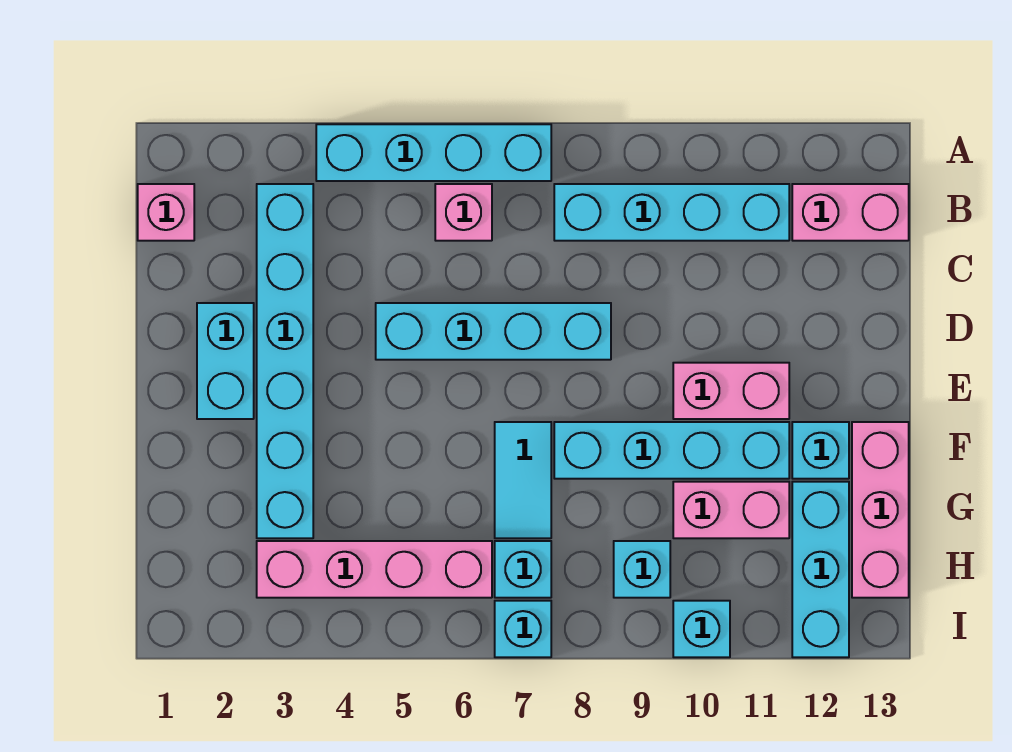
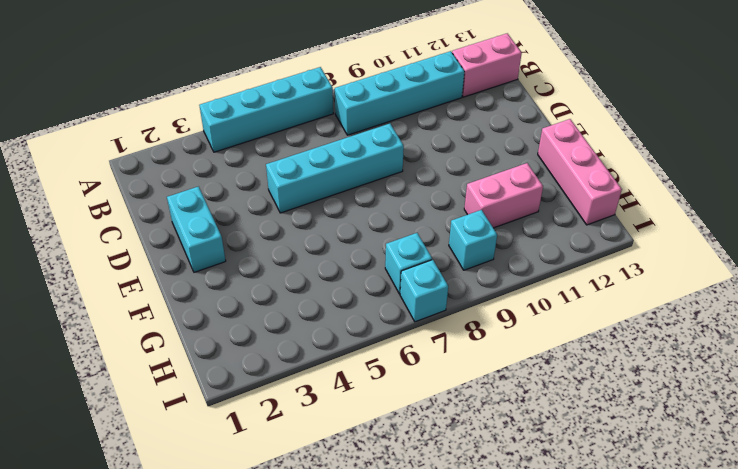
none -> pink brick B1 level 1
none -> cyan brick B3:G3 level 1
none -> pink brick B6 level 1

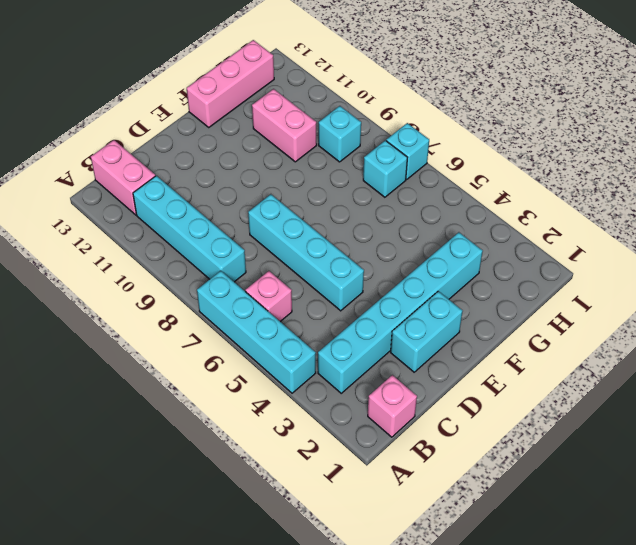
none -> pink brick E10:E11 level 1
none -> cyan tile F7:G7 level 1
none -> cyan brick F8:F11 level 1

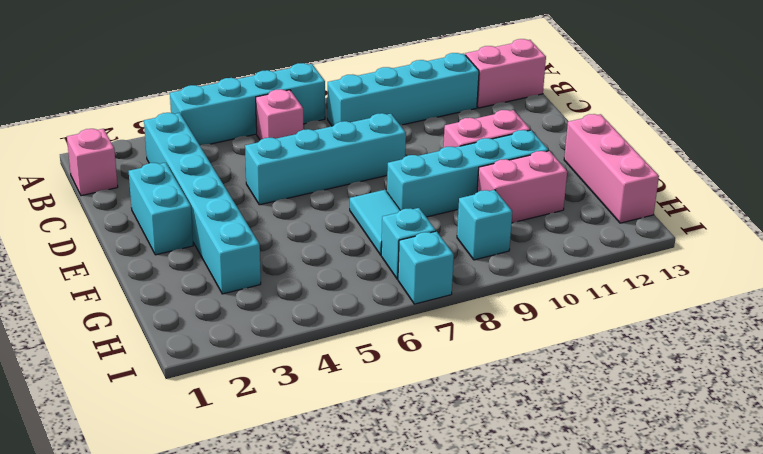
none -> cyan brick F12 level 1
none -> cyan brick G12:I12 level 1
none -> pink brick H3:H6 level 1

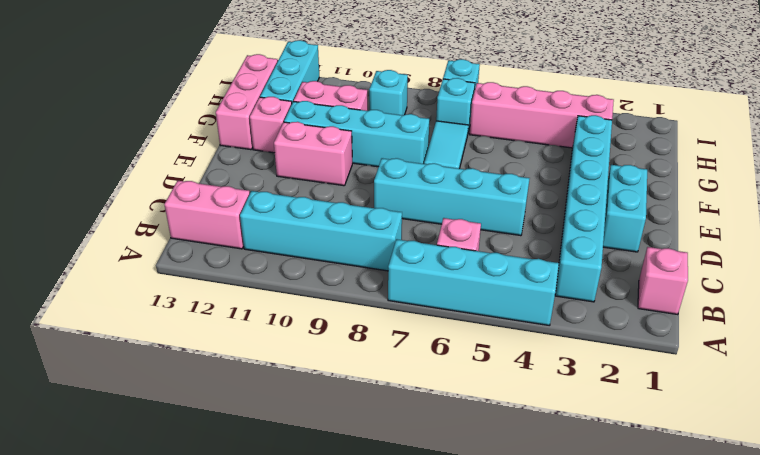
pink brick F12 level 1 -> cyan brick F12 level 1
none -> cyan brick I10 level 1

